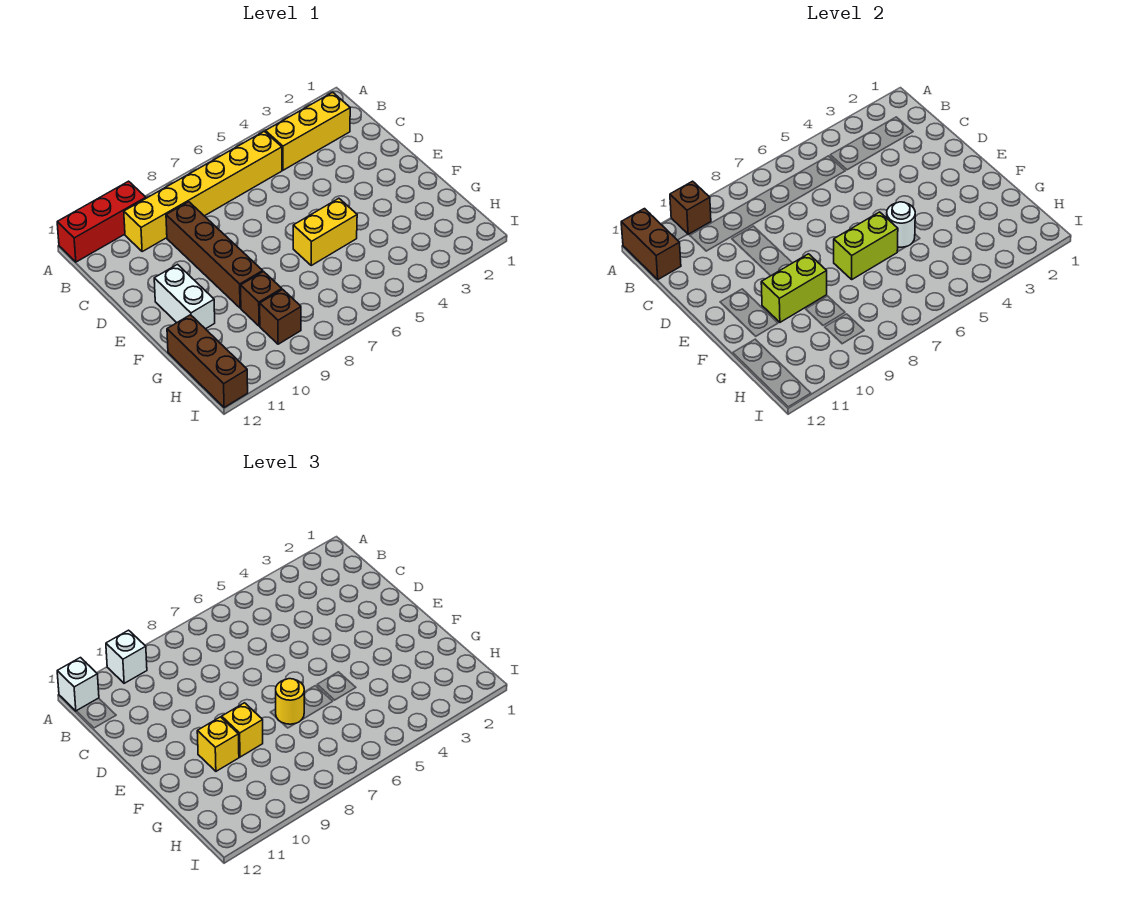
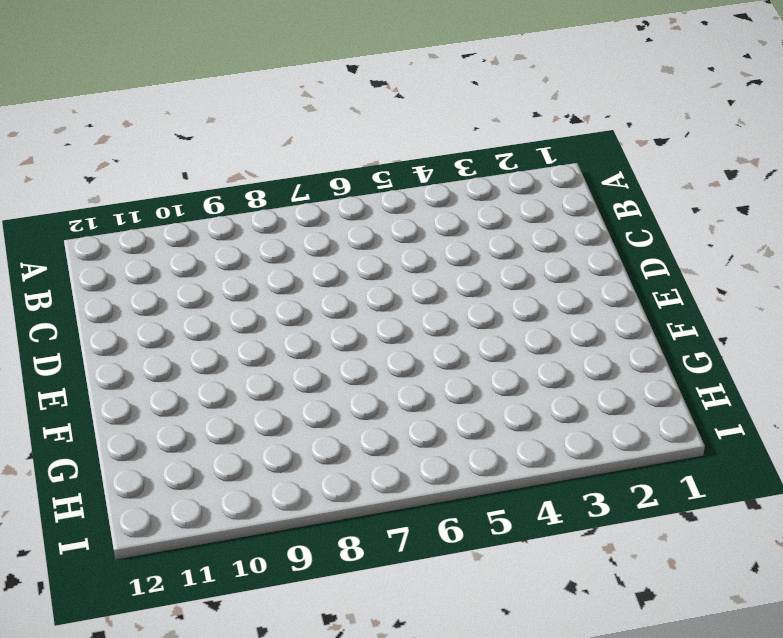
none -> red brick A10:A12 level 1
none -> yellow brick B2:B4 level 1
none -> yellow brick B5:B10 level 1

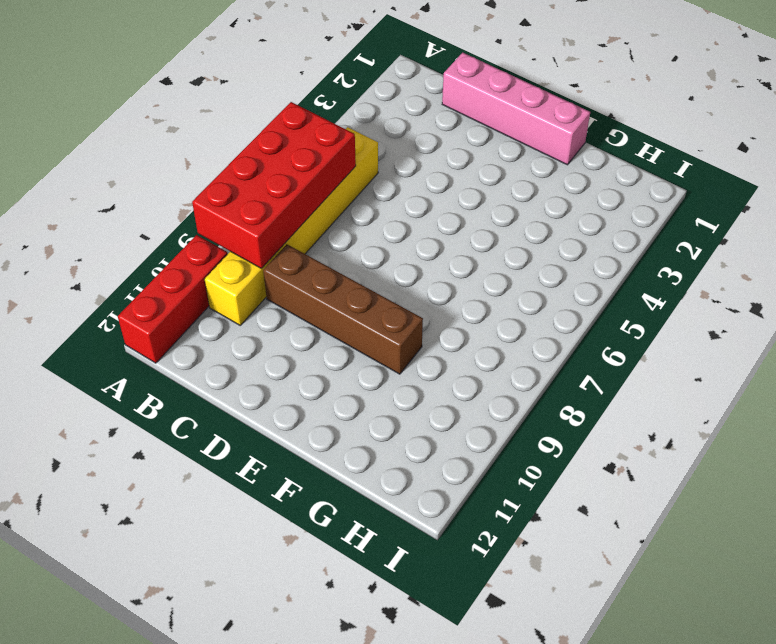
red brick A6:B9 level 2 -> none
pink brick C1:F1 level 1 -> none
none -> yellow brick B2:B4 level 1
none -> white brick E11:F11 level 1
none -> yellow brick F5:F6 level 1

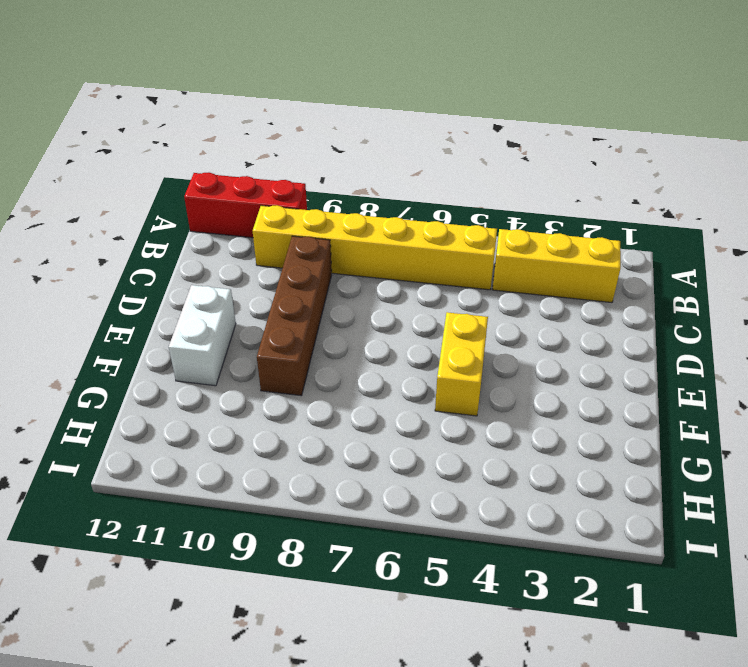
yellow brick E5:F5 level 1 -> yellow brick F5:F6 level 1
none -> brown brick G9 level 1
none -> brown brick G12:I12 level 1
none -> brown brick H9 level 1

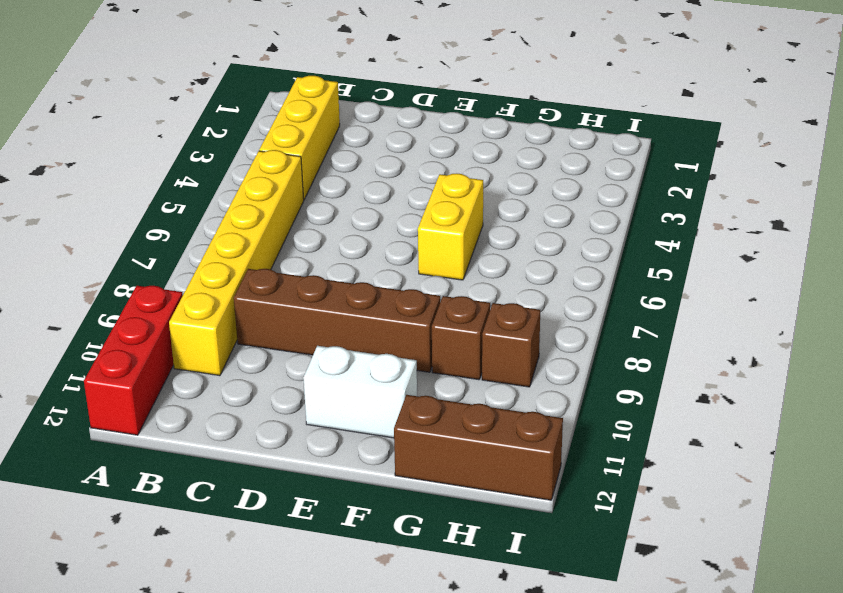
none -> brown brick A10 level 2
none -> brown brick A12:B12 level 2
none -> white round brick F5 level 2

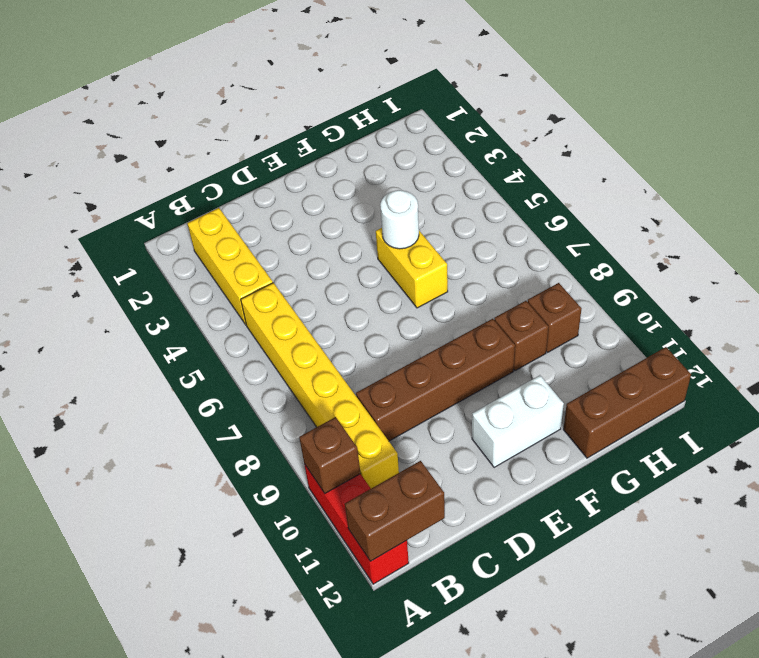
none -> lime brick F6:F7 level 2
none -> lime brick F9:F10 level 2
none -> white brick A10 level 3

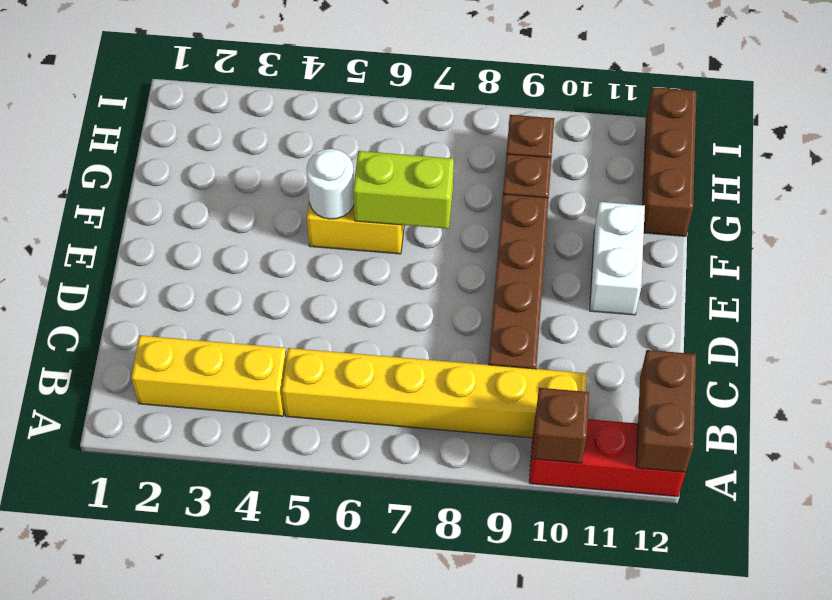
none -> lime brick F9:F10 level 2
none -> white brick A10 level 3
none -> white brick A12 level 3

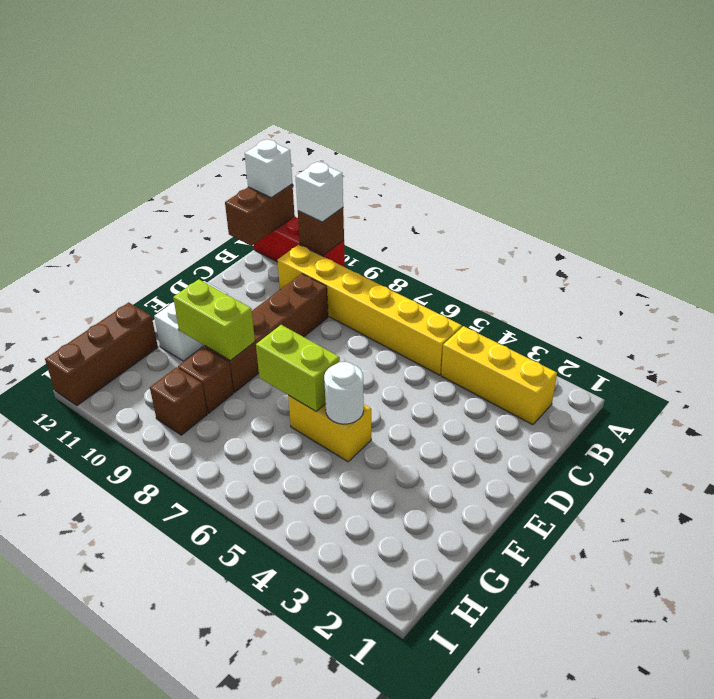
none -> yellow round brick F7 level 3
none -> yellow brick F9 level 3
none -> yellow brick F10 level 3

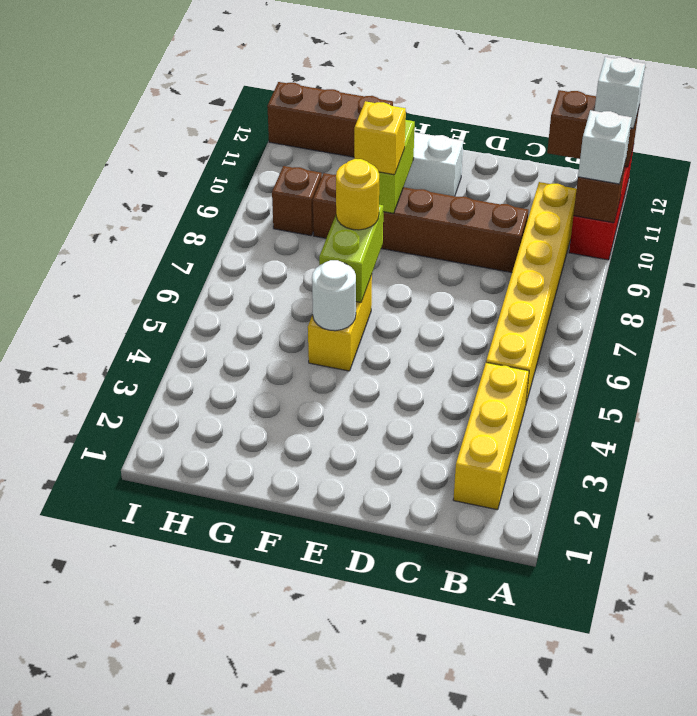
none -> yellow brick F10 level 3

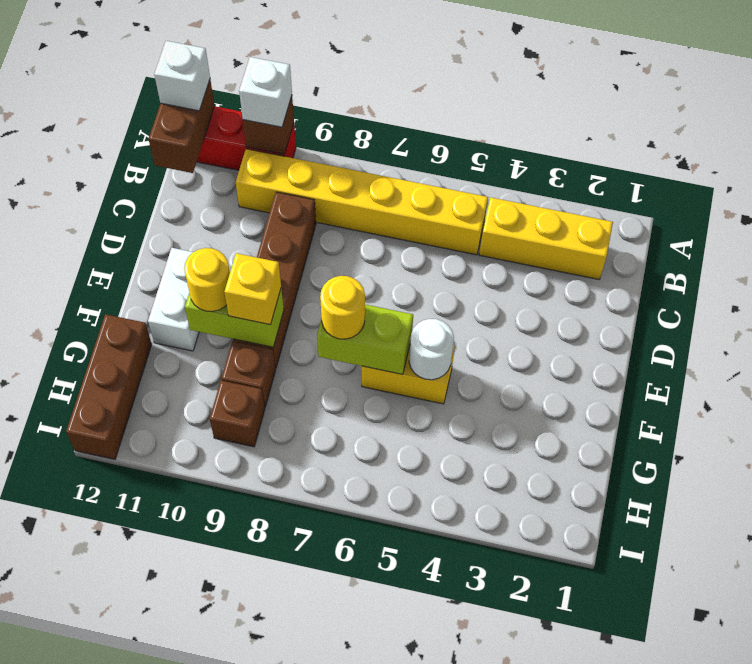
yellow round brick F10 level 3 -> yellow brick F10 level 3

